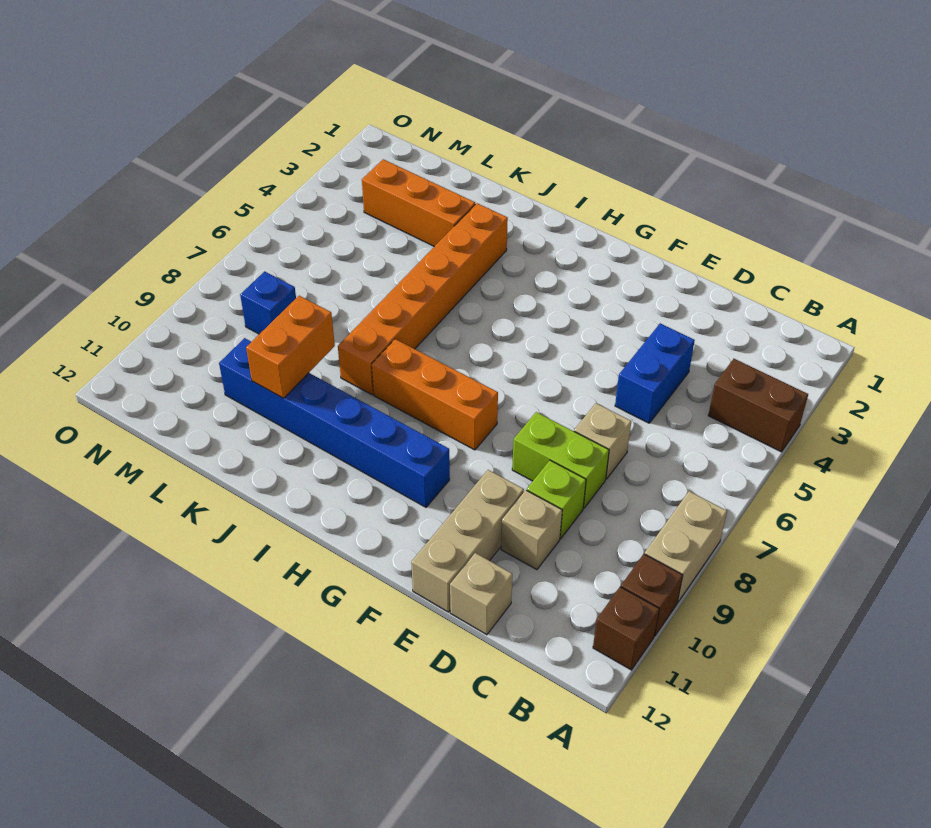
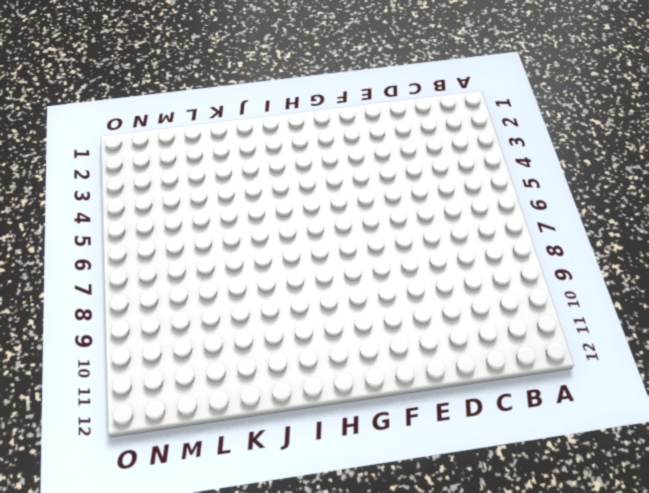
none -> brown brick A4:B4 level 1
none -> tan brick A8:A9 level 1
none -> brown brick A10 level 1

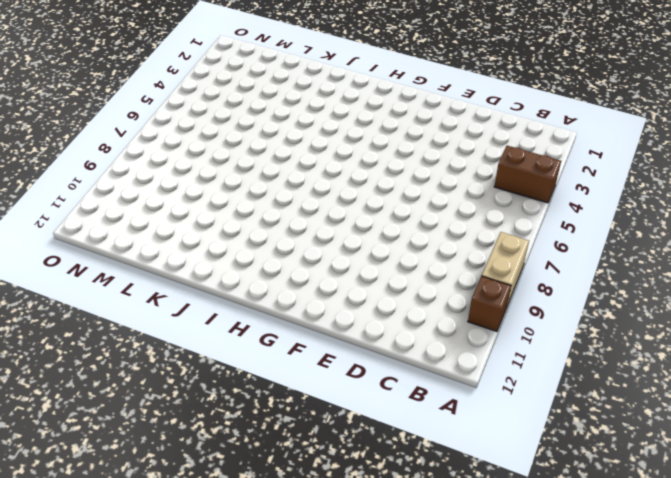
none -> brown brick A11 level 1
none -> blue brick D4:D5 level 1
none -> tan brick D7 level 1

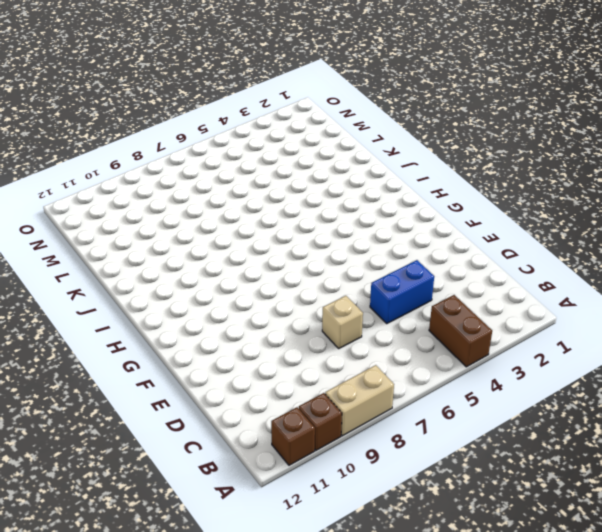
none -> lime brick D8:E8 level 1
none -> lime brick D9 level 1
none -> tan brick D10 level 1

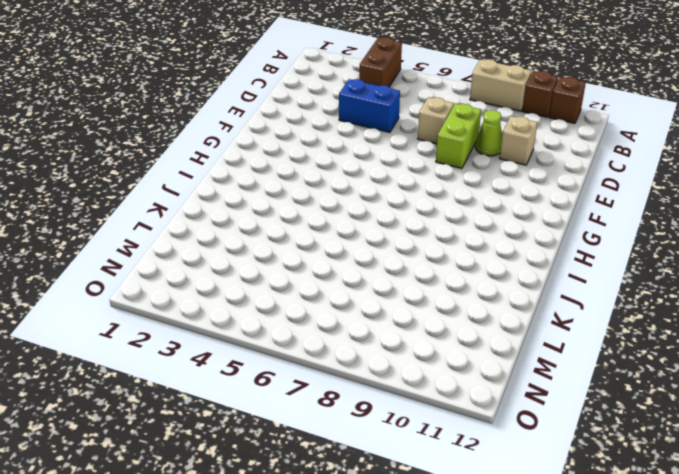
lime cone D9 level 1 -> lime brick D9 level 1
none -> tan brick D12 level 1
none -> tan brick E10:E12 level 1
none -> orange brick G8:I8 level 1

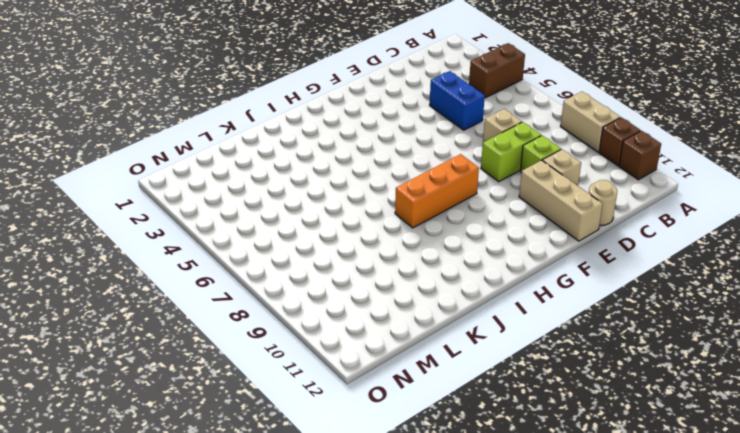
tan round brick D12 level 1 -> tan brick D12 level 1
none -> blue brick G10:L10 level 1
none -> orange brick J3:J8 level 1
none -> orange brick K3:M3 level 1

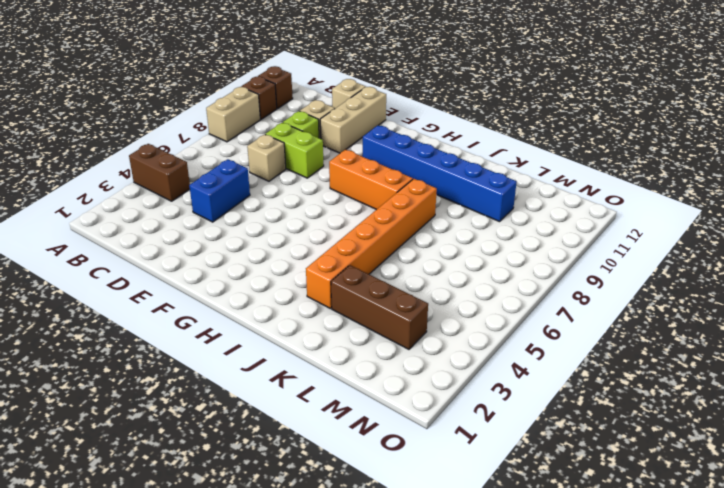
brown brick K3:M3 level 1 -> orange brick K3:M3 level 1
none -> blue brick M8 level 1
none -> orange brick K9:K10 level 2

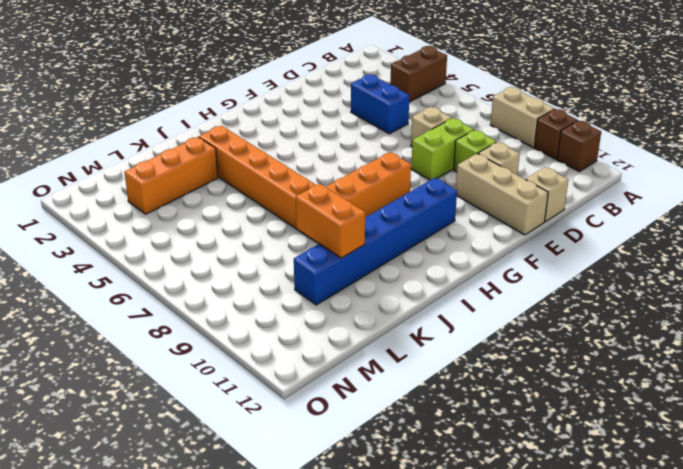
none -> blue brick M8 level 1

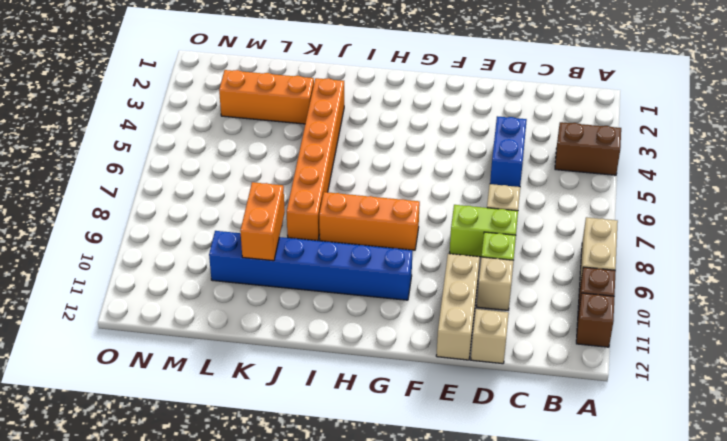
none -> blue brick M8 level 1

